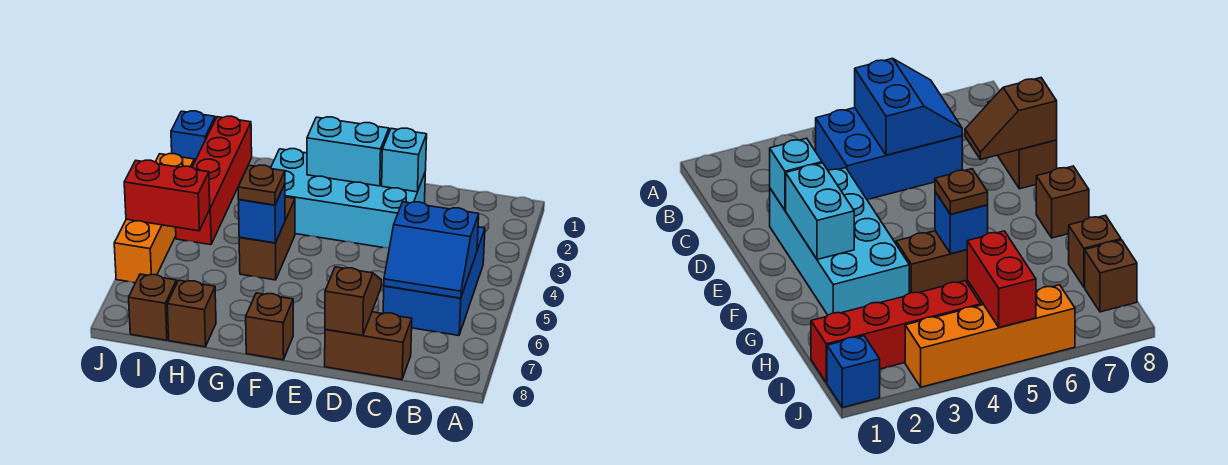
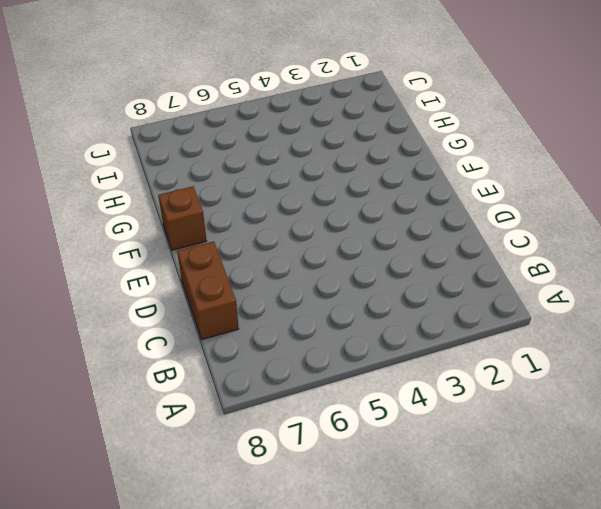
none -> blue brick B4:C6 level 1
none -> cyan brick D2:G3 level 1
none -> brown brick G4:G5 level 1

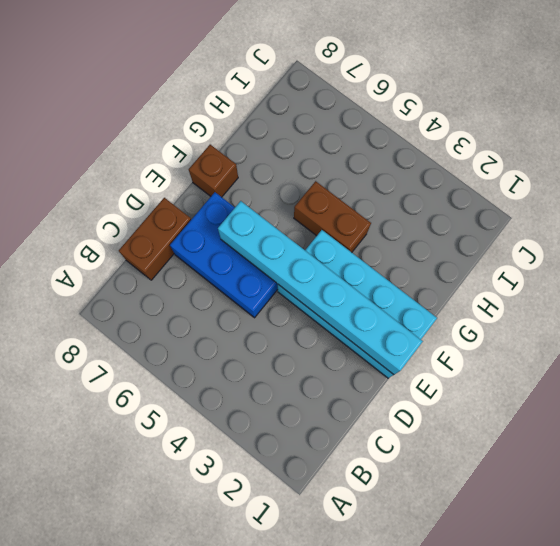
blue brick D5:E7 level 1 -> blue brick B4:C6 level 1
cyan brick E1:F4 level 1 -> cyan brick D2:G3 level 1
cyan brick E1:E6 level 2 -> cyan brick E2:F2 level 2
none -> brown brick H8 level 1
none -> red brick I1:I4 level 1
none -> brown brick I8 level 1

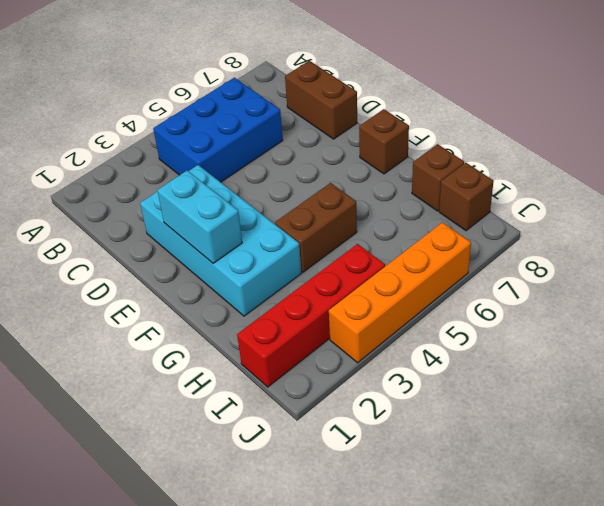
none -> blue brick J1 level 1
none -> blue slope B5:C6 level 2 top 5
none -> cyan brick D2 level 2

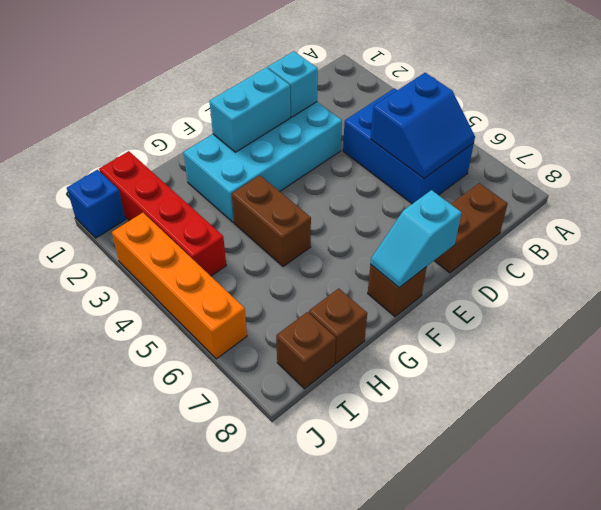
cyan slope E8:F8 level 2 top E -> none
none -> brown slope D7:D8 level 2 top 8
none -> blue brick G5 level 2
none -> red brick I5:J5 level 2

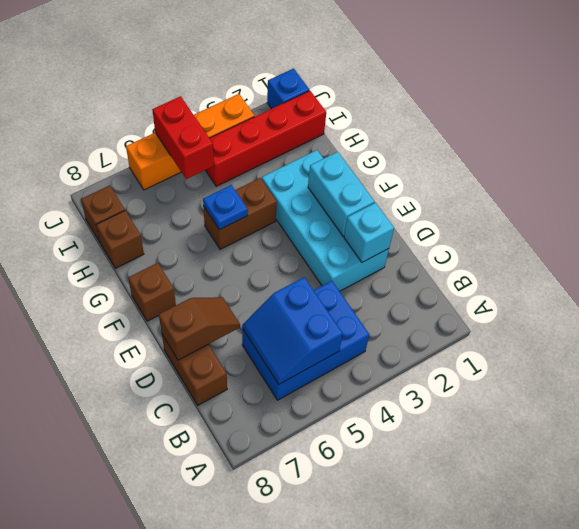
blue plate G5 level 2 -> blue brick G5 level 2
none -> brown plate G5 level 3

